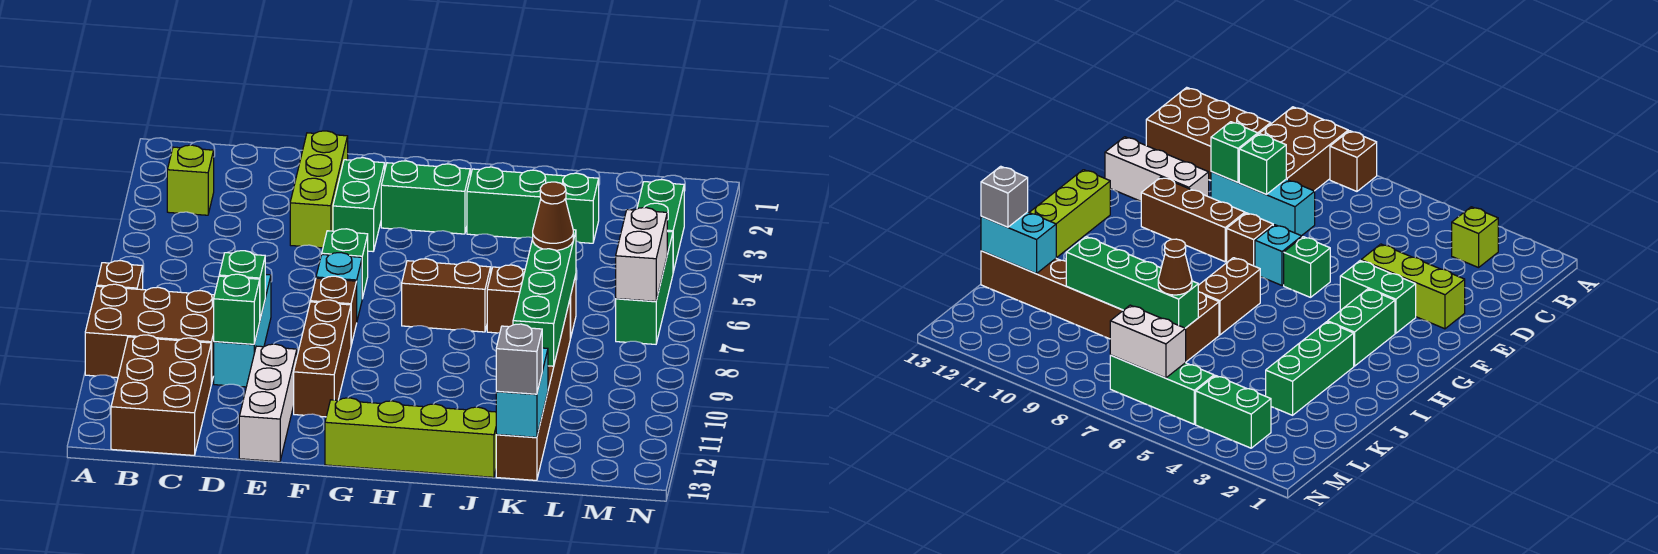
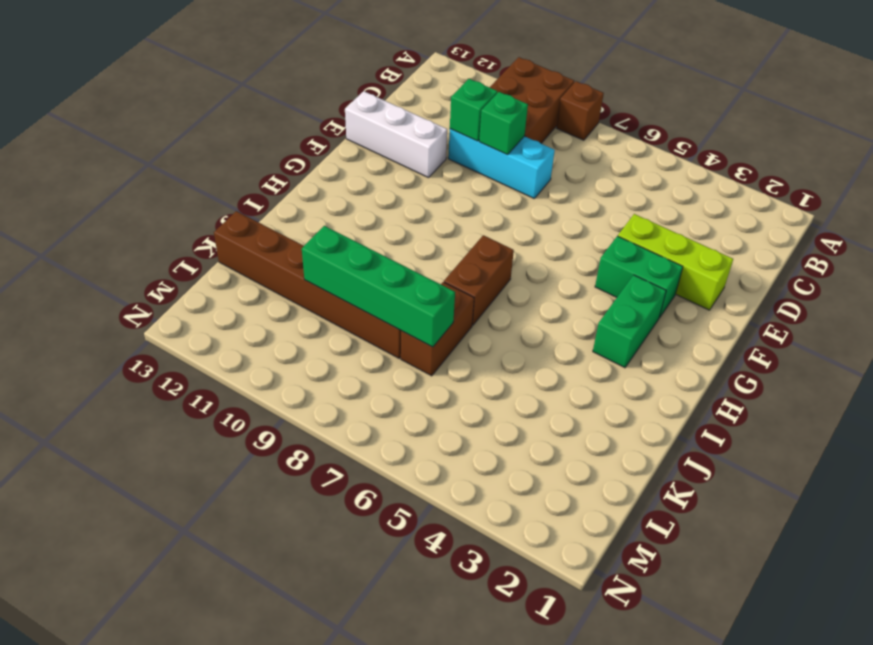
none -> lime brick B3 level 1
none -> brown brick B11:C13 level 1
none -> green brick F6 level 1

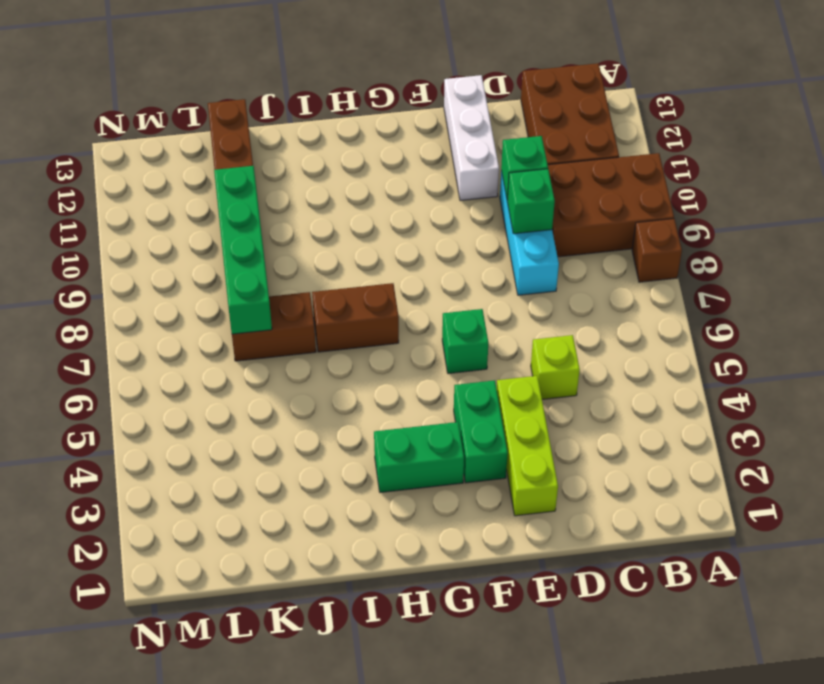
lime brick D5 level 1 -> lime brick B3 level 1
none -> cyan brick F7 level 1
none -> brown brick F8 level 1
none -> brown brick F9:F11 level 1

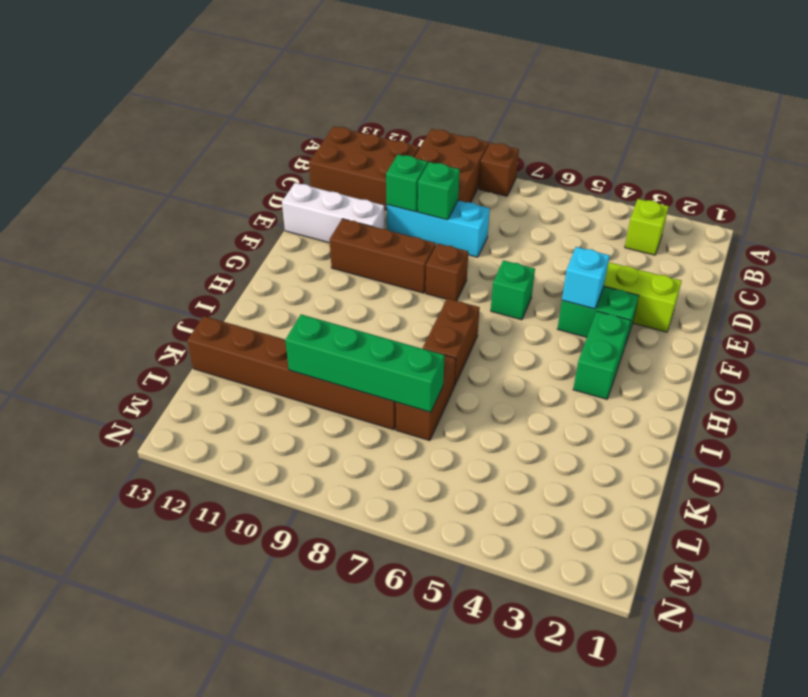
cyan brick F4 level 2 -> cyan brick F7 level 1
none -> lime brick G13:J13 level 1
none -> green brick I3:K3 level 1
none -> green brick M3:M4 level 1

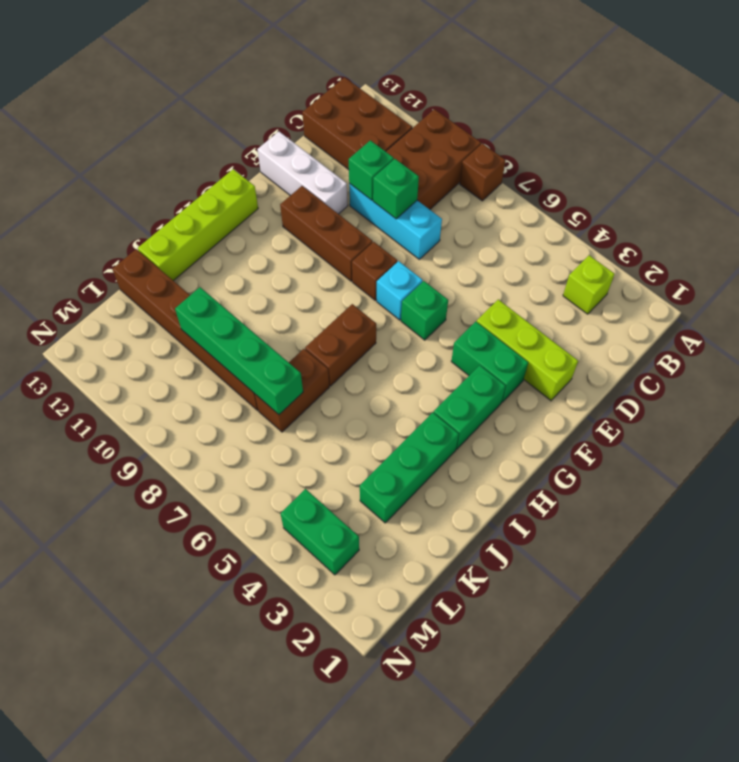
none -> green brick M5:M7 level 1
none -> cyan brick K12:K13 level 2
none -> white brick M6:M7 level 2

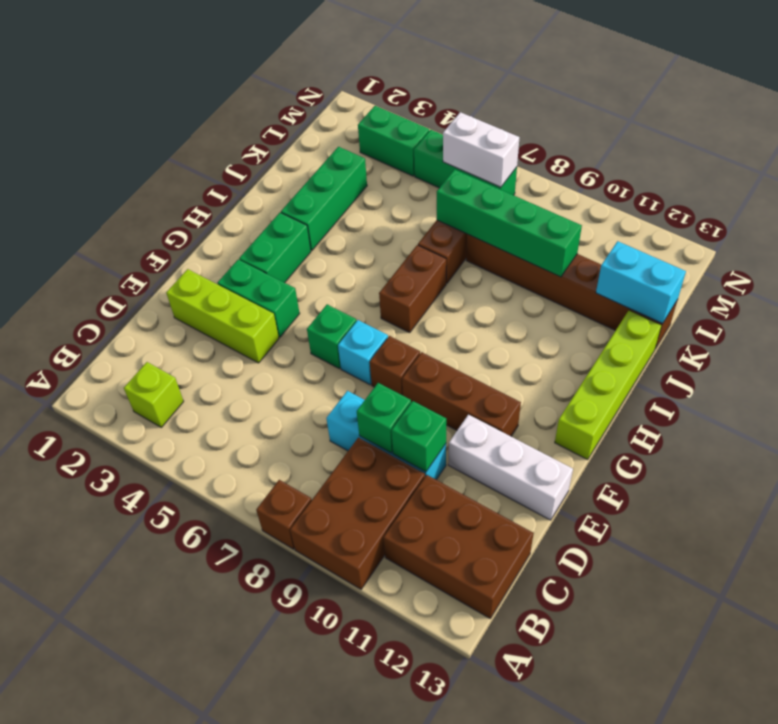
none -> brown cone K7 level 3
none -> grey brick K13 level 3

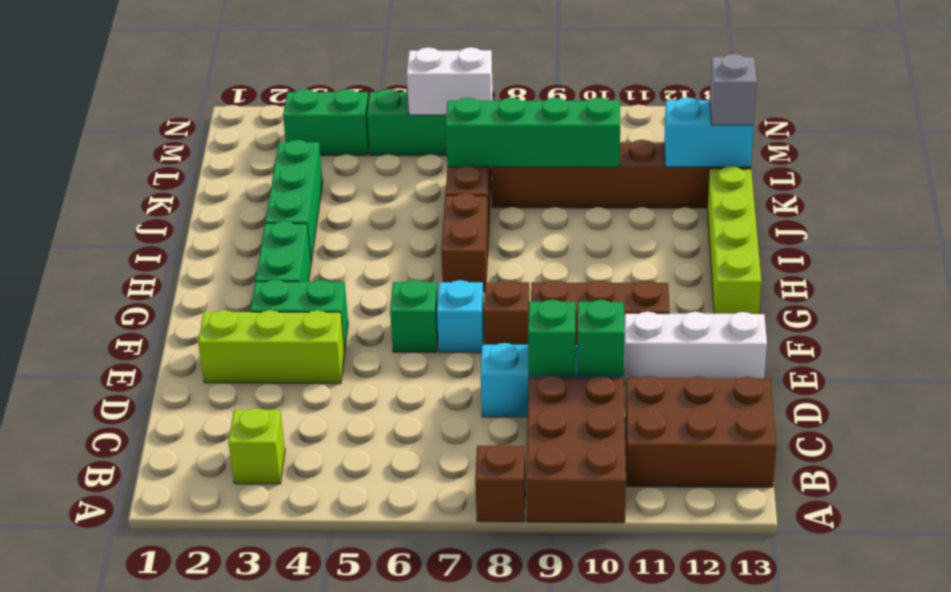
none -> brown cone K7 level 3

